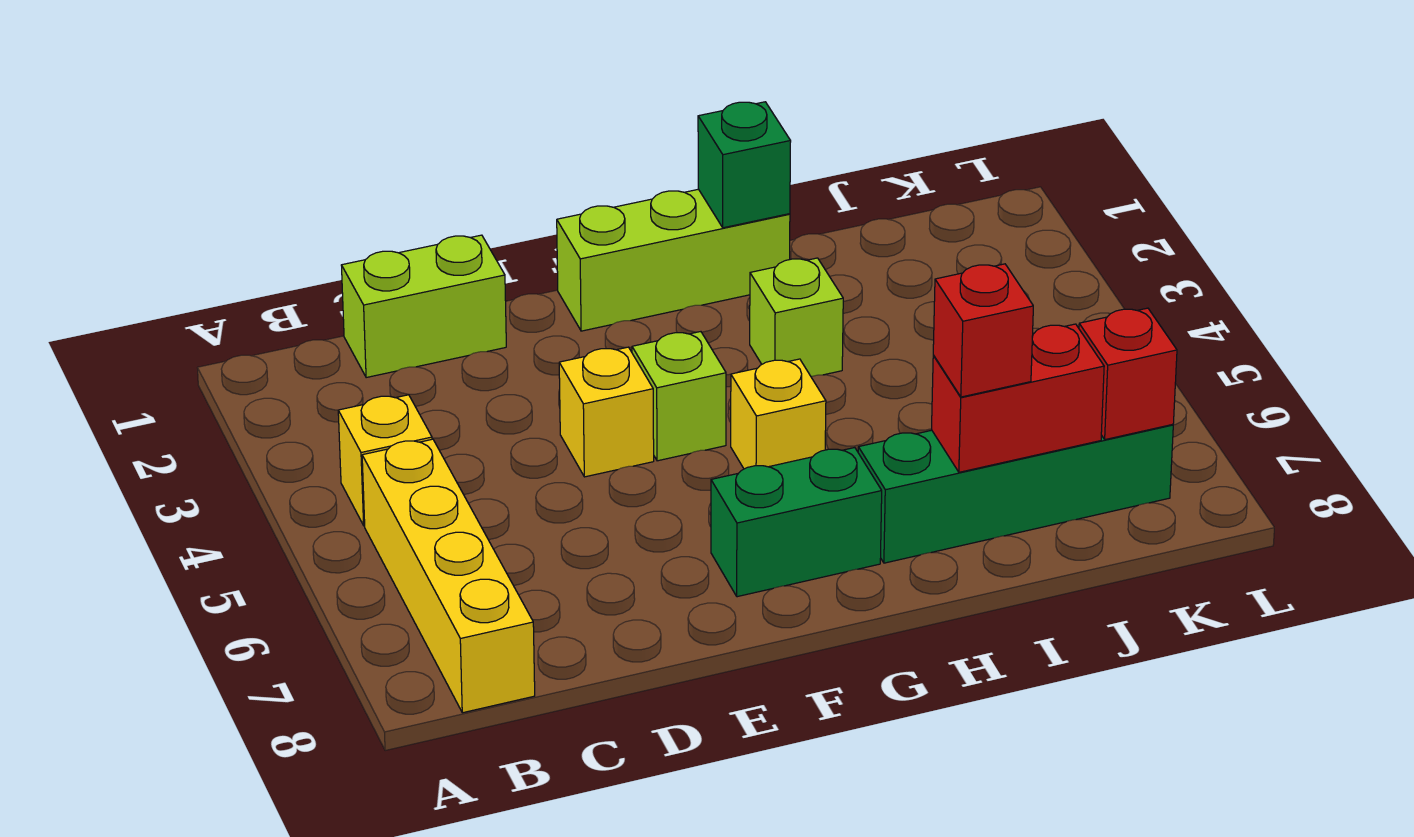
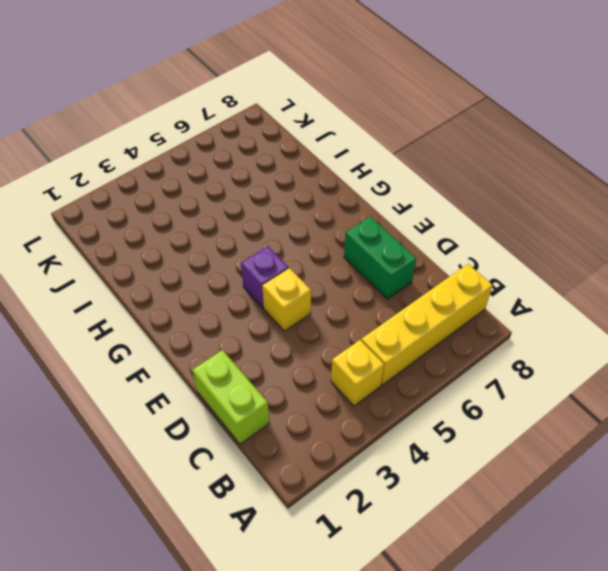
green brick D7:E7 level 1 -> green brick F7:G7 level 1
purple brick F4 level 1 -> lime brick F4 level 1
none -> lime brick F1:H1 level 1
none -> yellow brick G5 level 1
none -> lime brick H3 level 1

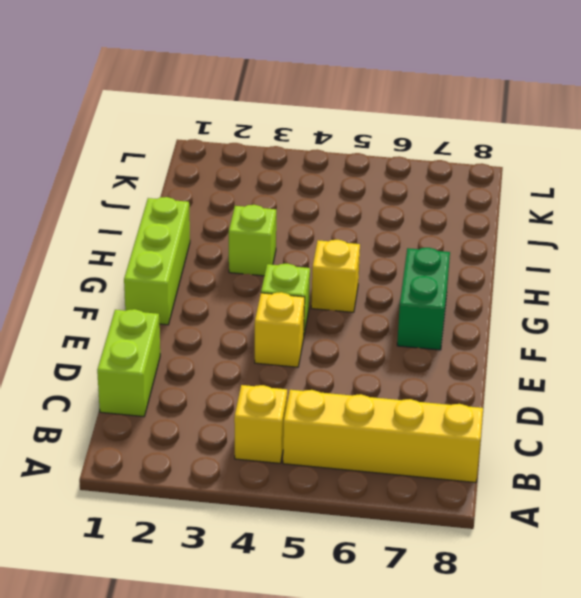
none -> green brick H7:K7 level 1
none -> green brick H1 level 2
none -> red brick I7:J7 level 2

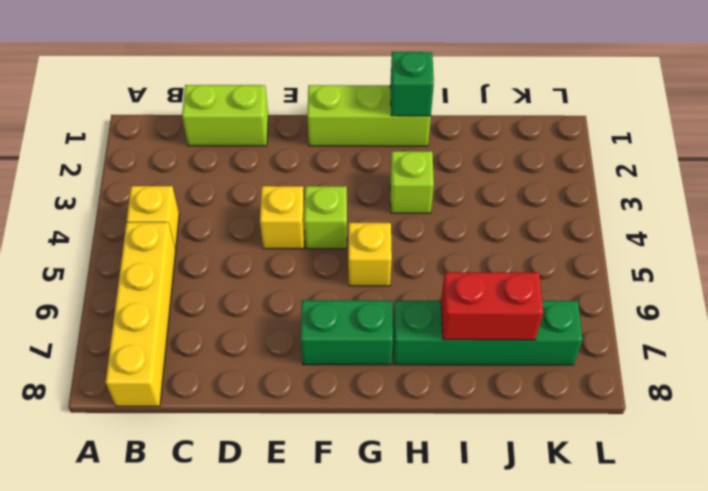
none -> red brick K7 level 2
none -> red brick I7 level 3

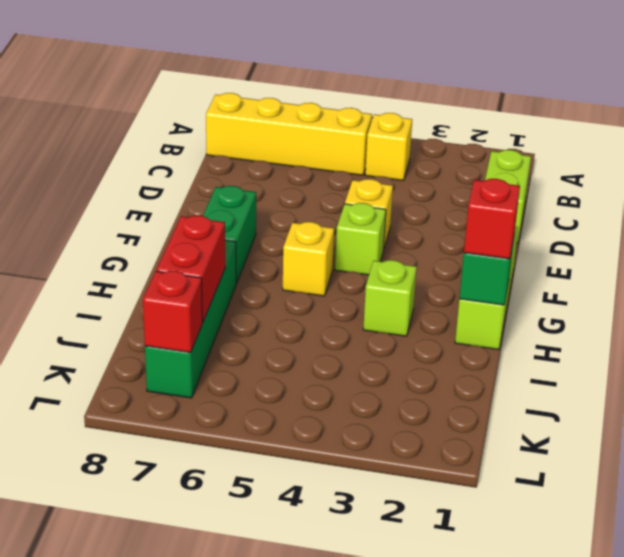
red brick H1 level 3 -> red brick I7 level 3

